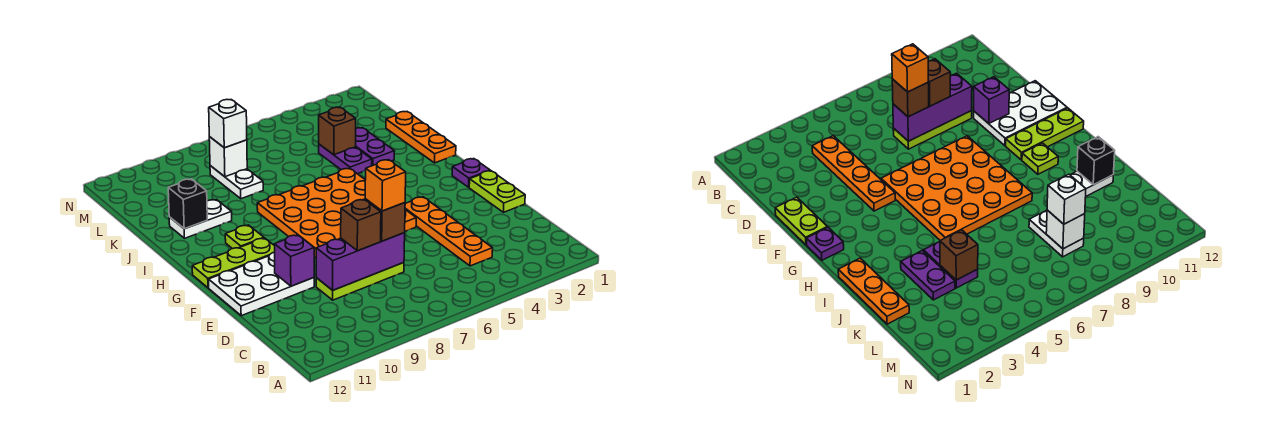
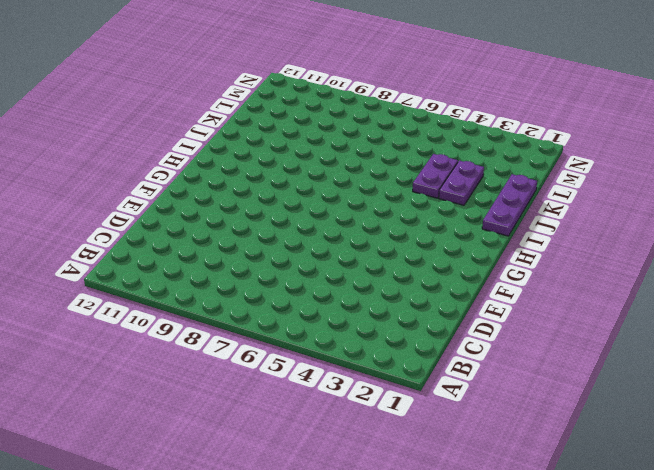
purple plate I1:K1 level 1 -> orange plate I1:K1 level 1
none -> orange plate C4:F4 level 1
none -> lime plate D7:D9 level 1
none -> lime plate E1:F1 level 1

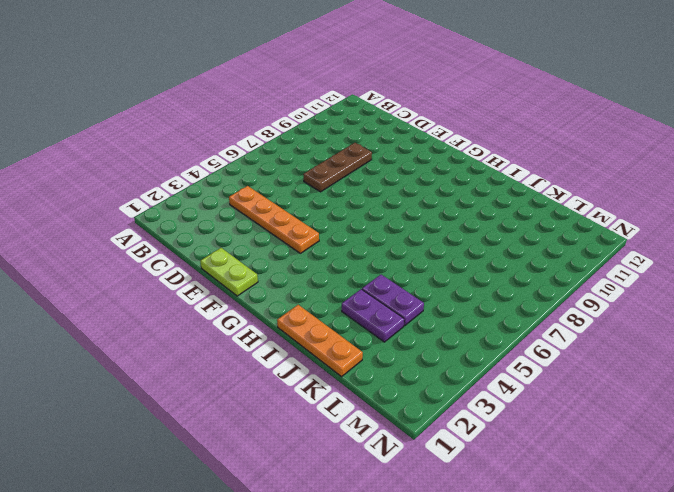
brown plate D7:D9 level 1 -> lime plate D7:D9 level 1
none -> white plate E10:F12 level 1
none -> orange plate F5:I8 level 1
none -> purple plate G1 level 1

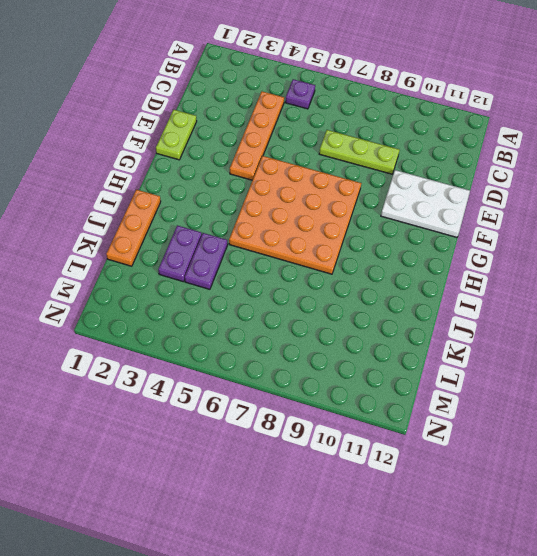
purple plate B5 level 1 -> purple plate G1 level 1
none -> lime plate G10:G12 level 1
none -> lime plate H10 level 1
none -> white plate J10:J11 level 1

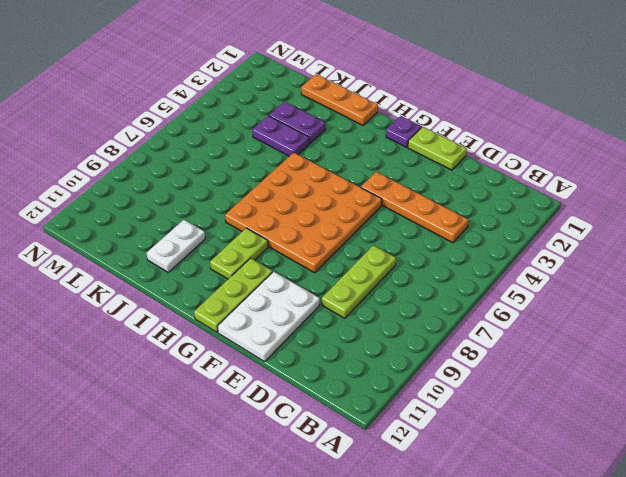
lime plate H9:H10 level 1 -> lime plate H10 level 1
none -> white plate K8:L8 level 1
none -> purple brick D7:D9 level 2
none -> purple brick E10 level 2

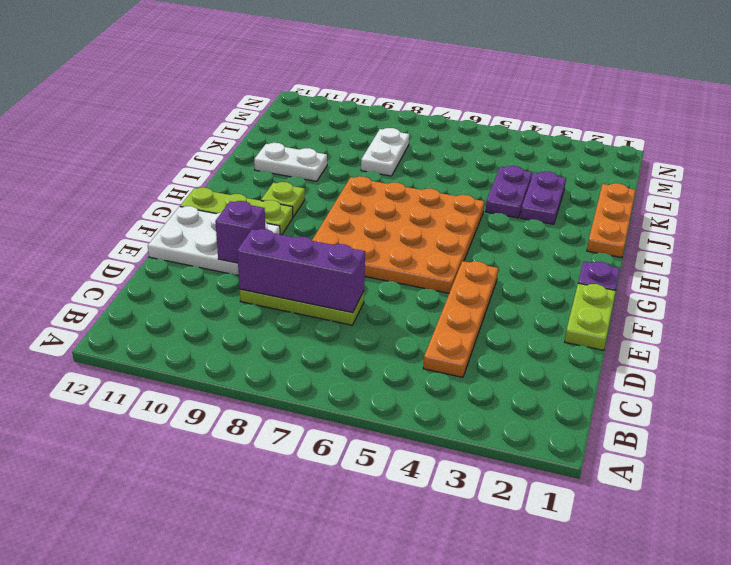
none -> black brick J11 level 2
none -> brown brick K4 level 2
none -> white brick L8 level 2

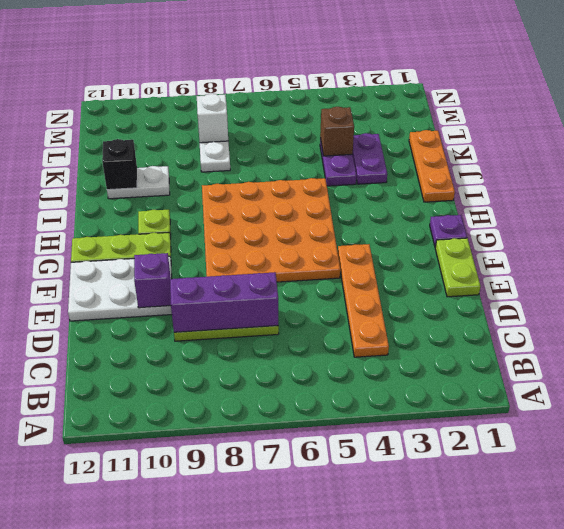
none -> brown brick D7 level 3
none -> brown brick D8 level 3
none -> white brick L8 level 3

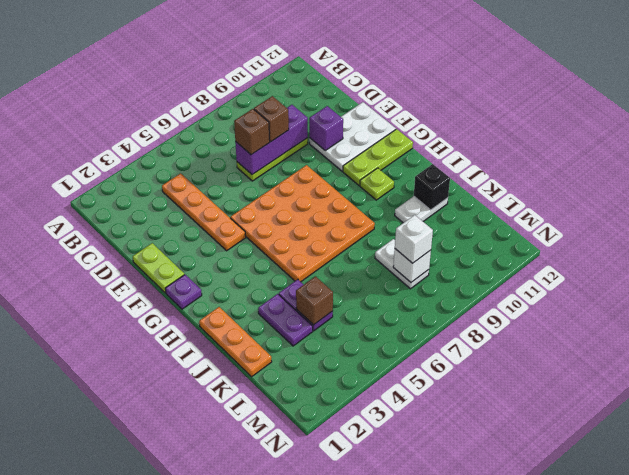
none -> orange brick D7 level 4

